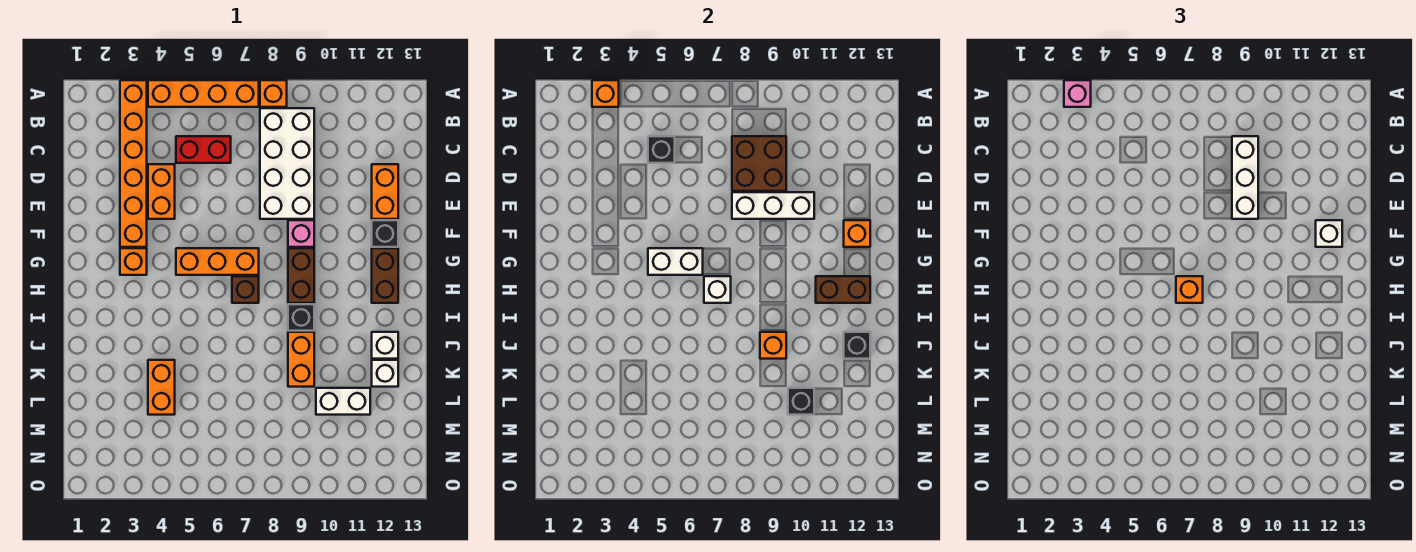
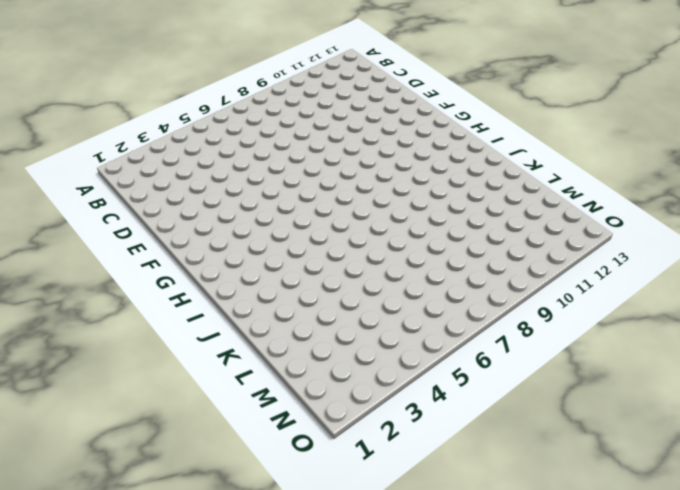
none -> orange brick A3:F3 level 1
none -> orange brick A4:A7 level 1
none -> orange brick A8 level 1
none -> white brick B8:E9 level 1

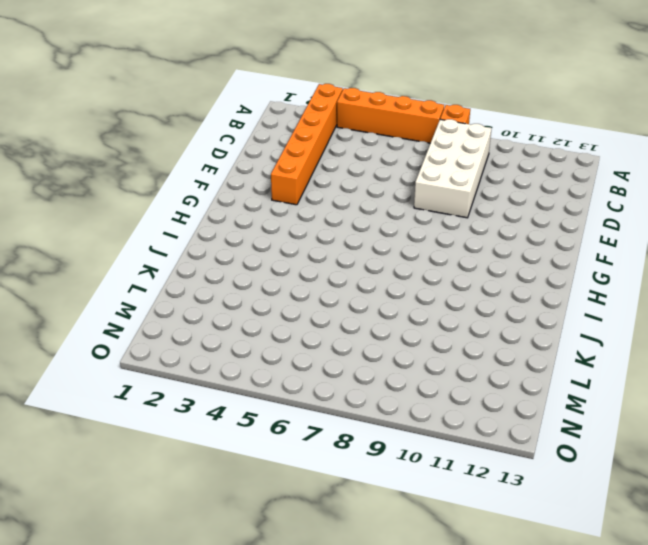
none -> red brick C5:C6 level 1
none -> orange brick D4:E4 level 1
none -> orange brick D12:E12 level 1
none -> pink brick F9 level 1

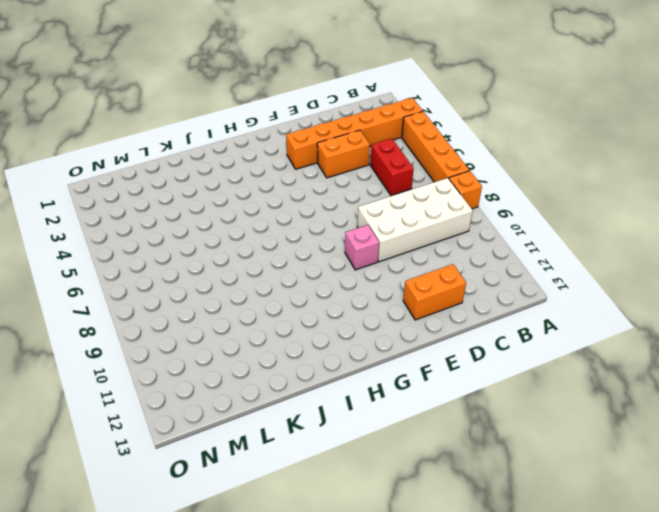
none -> black brick F12 level 1
none -> orange brick G3 level 1
none -> orange brick G5:G7 level 1
none -> brown brick G9:H9 level 1

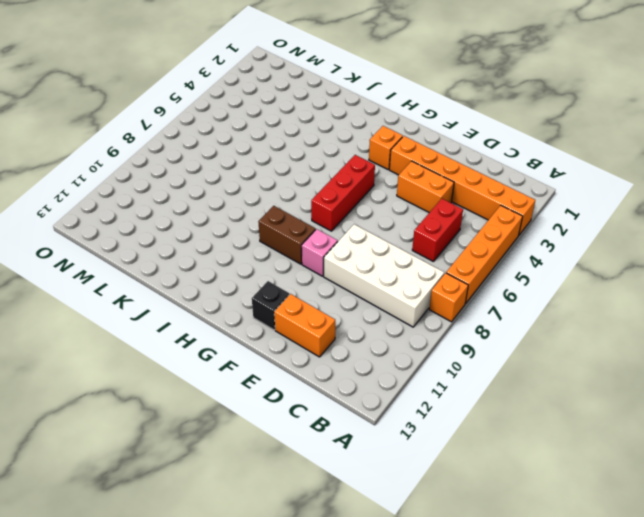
red brick G5:G7 level 1 -> orange brick G5:G7 level 1
none -> brown brick G12:H12 level 1
none -> brown brick H7 level 1
none -> black brick I9 level 1
none -> orange brick J9:K9 level 1

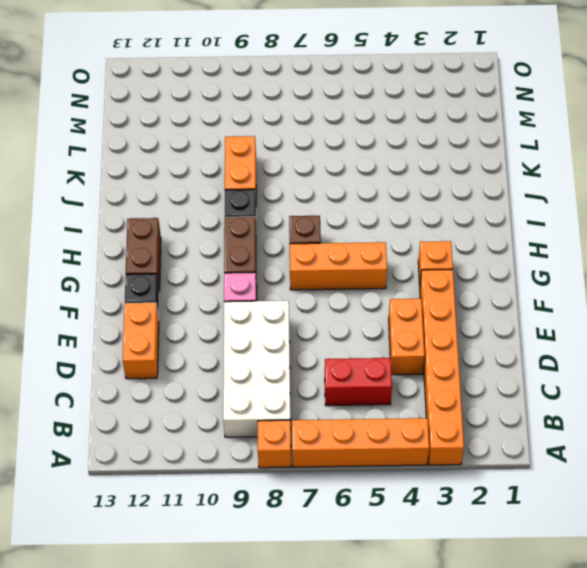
none -> white brick J12 level 1
none -> orange brick K4:L4 level 1
none -> white brick K12 level 1
none -> white brick L10:L11 level 1

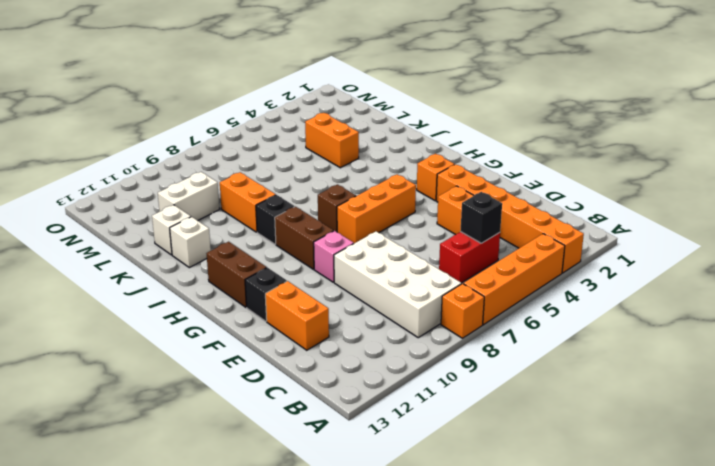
none -> orange brick A3 level 2
none -> brown brick C8:D9 level 2
none -> white brick E8:E10 level 2
none -> orange brick F12 level 2

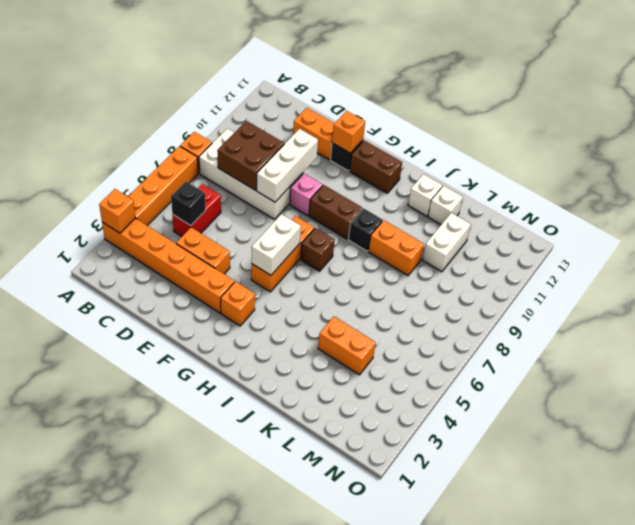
none -> white brick H7 level 2
none -> brown brick H11:H12 level 2
none -> orange brick J9 level 2
none -> black brick J12 level 2

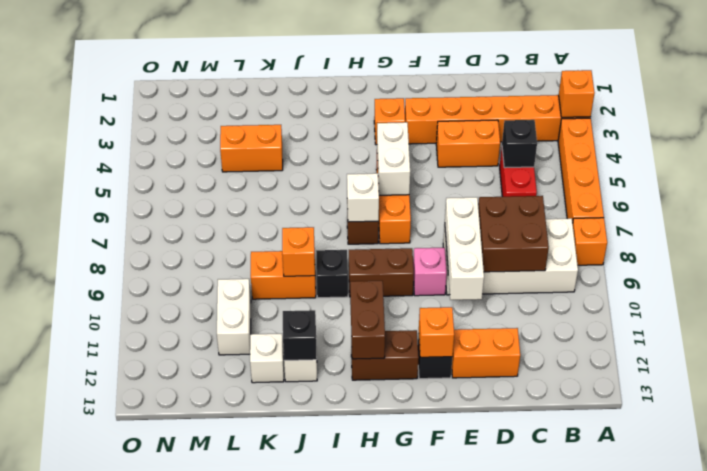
none -> black brick L10 level 2
none -> pink brick A3 level 3
none -> white brick C9:E9 level 3
none -> white brick F12 level 3

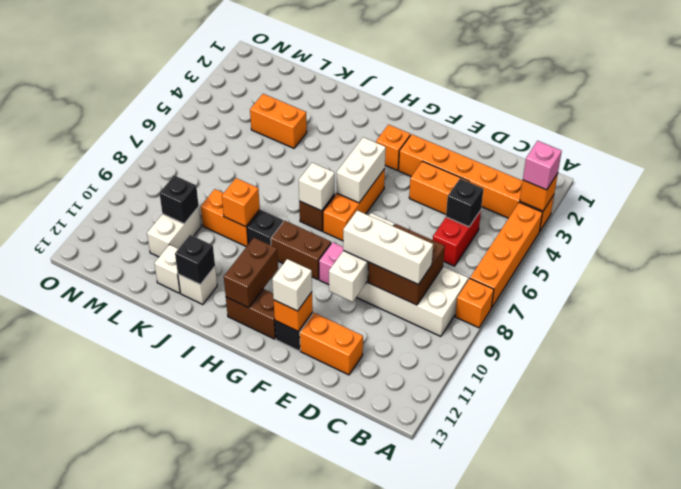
none -> orange brick H7 level 3

